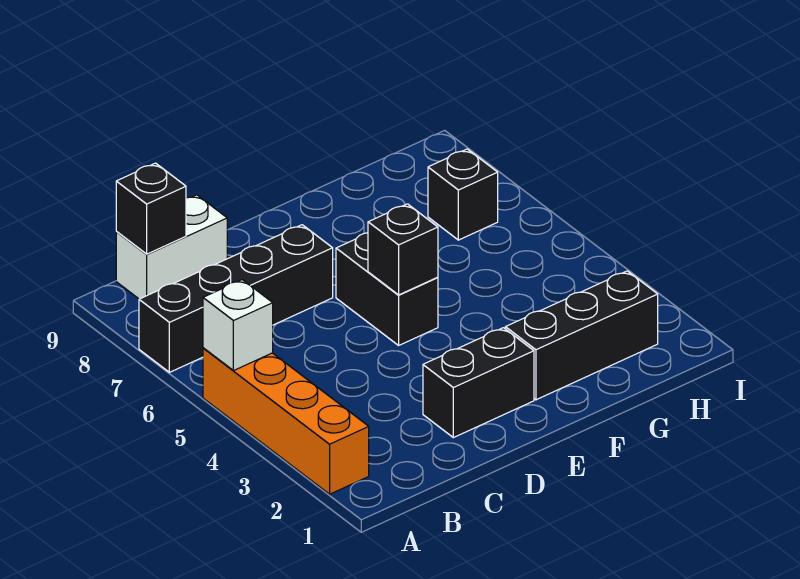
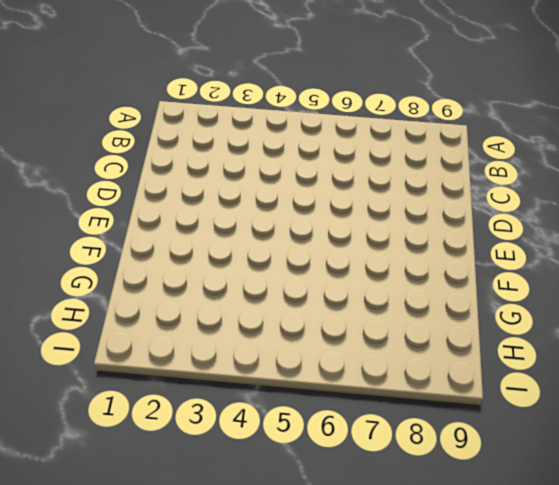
none -> orange brick A2:A5 level 1
none -> black brick A7:D7 level 1

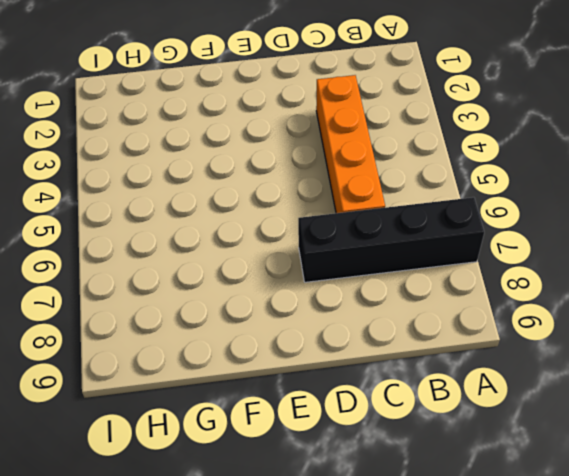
orange brick C3:C6 level 1 -> orange brick A2:A5 level 1
none -> white brick B9:C9 level 1
none -> black brick D2:E2 level 1

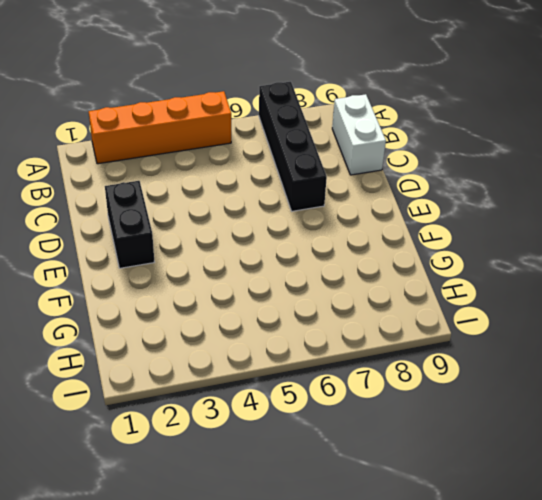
none -> black brick E5:E6 level 1
none -> black brick F2:H2 level 1

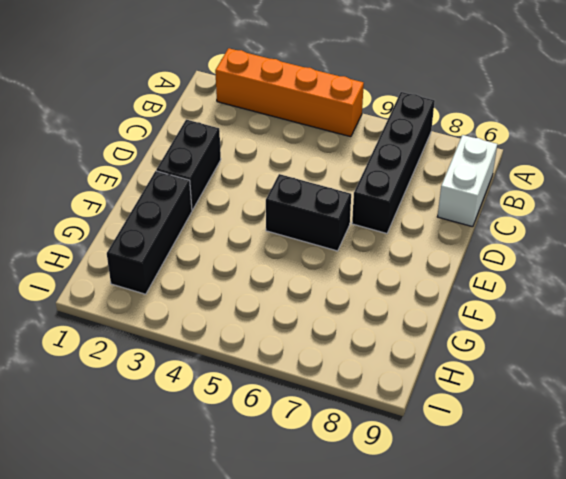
none -> black brick H7 level 1
none -> white brick A5 level 2

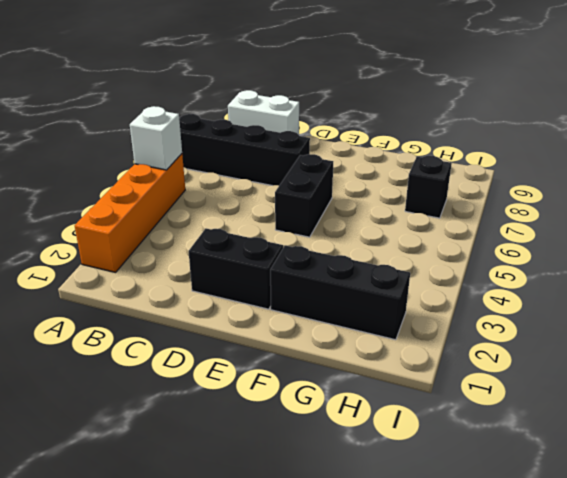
none -> black brick B9 level 2
none -> black brick E5 level 2

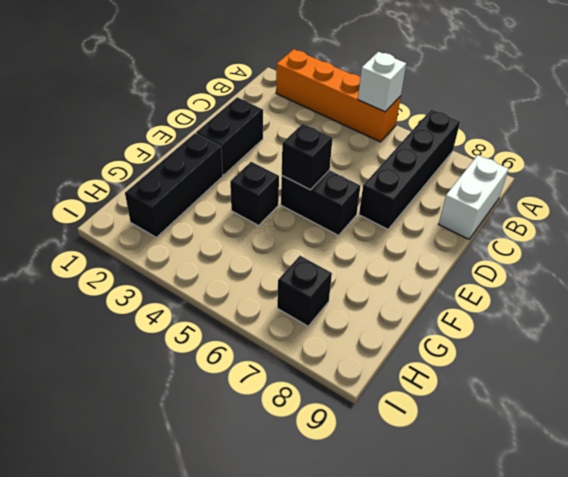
black brick F4 level 1 -> black brick B9 level 2

